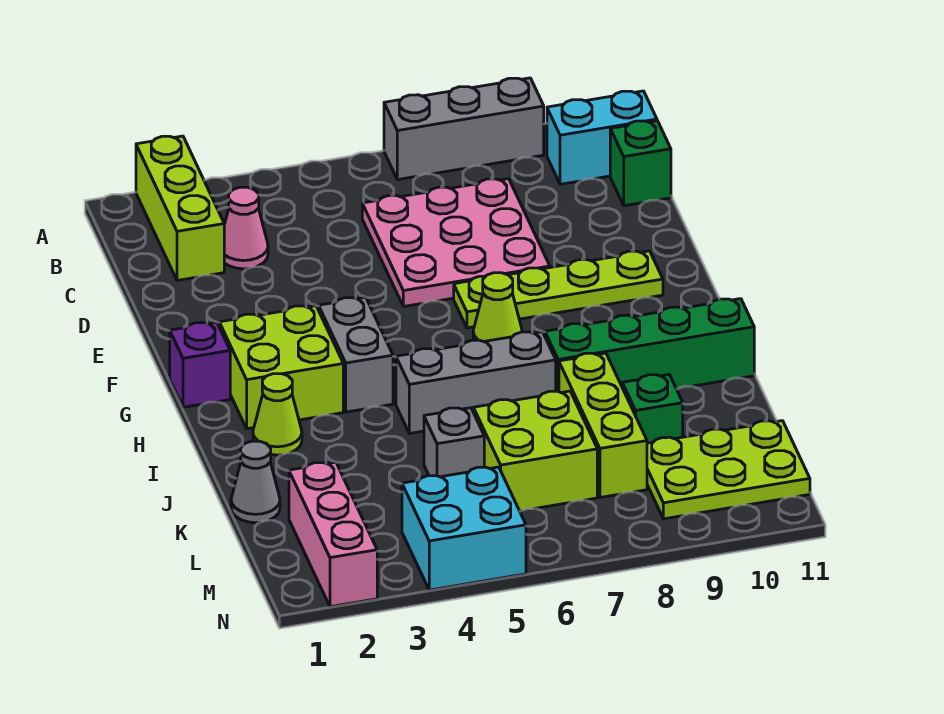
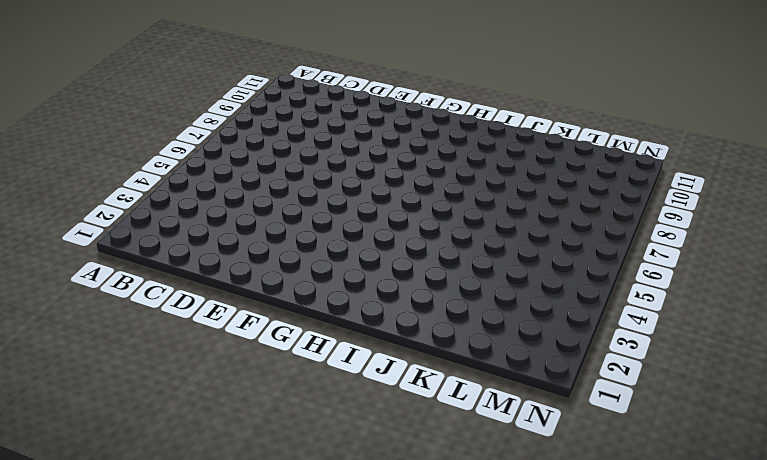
none -> lime brick A2:C2 level 1
none -> grey brick A7:A9 level 1
none -> cyan brick B10:B11 level 1

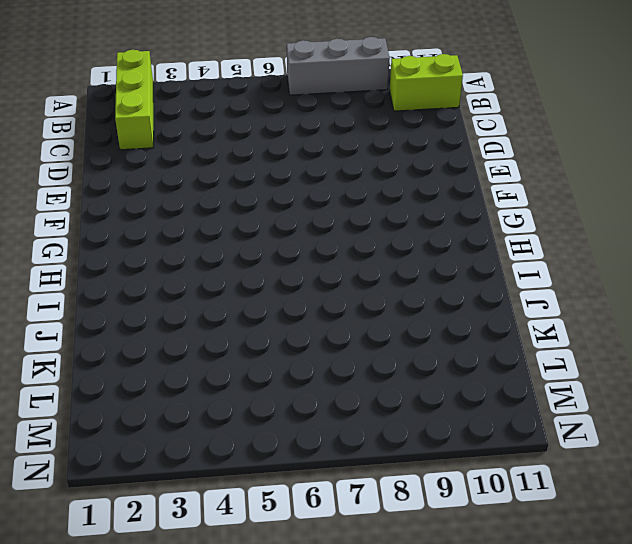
lime brick B10:B11 level 1 -> cyan brick B10:B11 level 1
none -> pink cone C3 level 1
none -> pink plate C6:E8 level 1
none -> green brick C11 level 1

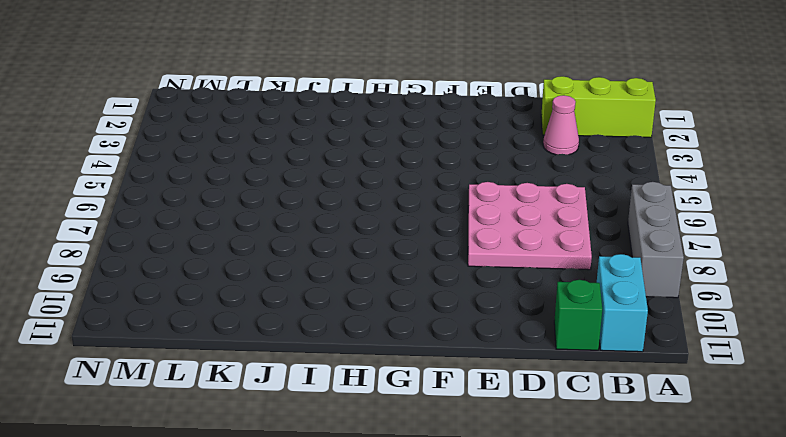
none -> lime plate F7:F10 level 1
none -> purple brick G1 level 1
none -> lime brick G2:H3 level 1

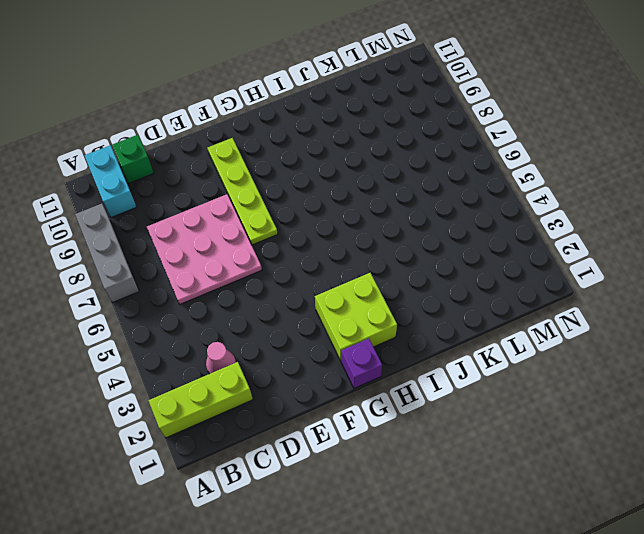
none -> grey brick G4:H4 level 1
none -> lime cone G7 level 1
none -> lime cone I2 level 1

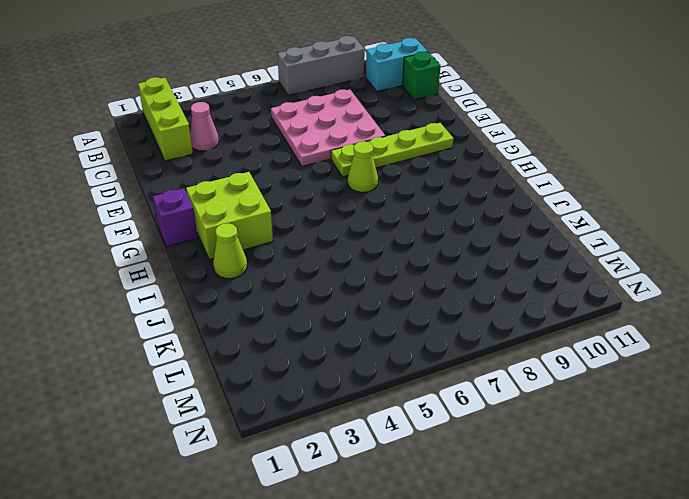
none -> grey brick G4:H4 level 1
none -> grey brick I5:I7 level 1
none -> green brick I8:I11 level 1

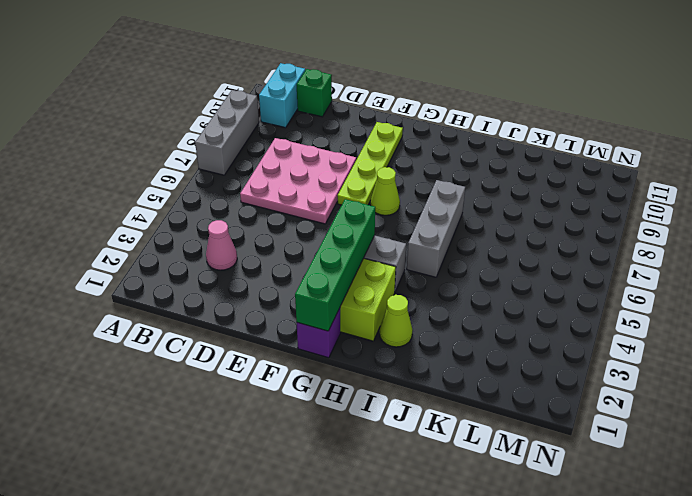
green brick G1:G4 level 2 -> green brick I8:I11 level 1
none -> lime brick A2:C2 level 1
none -> lime brick J8:L8 level 1
none -> grey cone K1 level 1

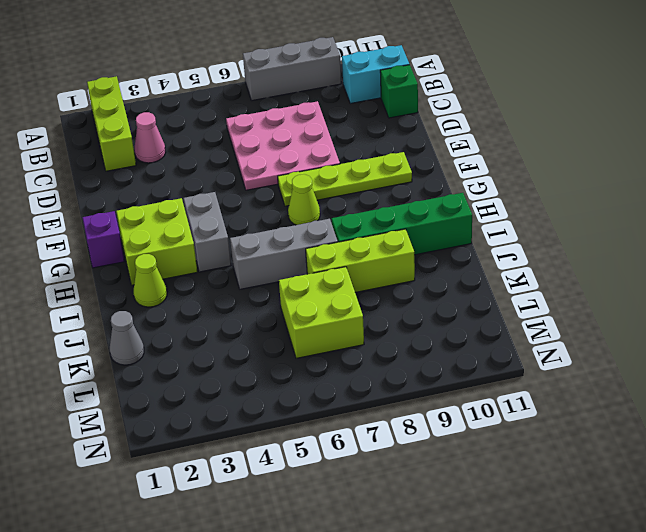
lime brick J7:J9 level 1 -> lime brick J8:L8 level 1
none -> grey brick K5 level 1
none -> green brick K9 level 1
none -> pink brick L2:N2 level 1

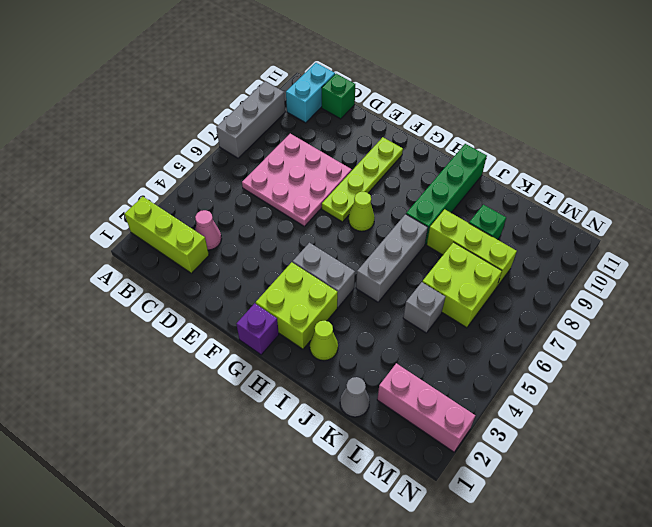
none -> lime plate L9:M11 level 1
none -> cyan brick M4:N5 level 1

